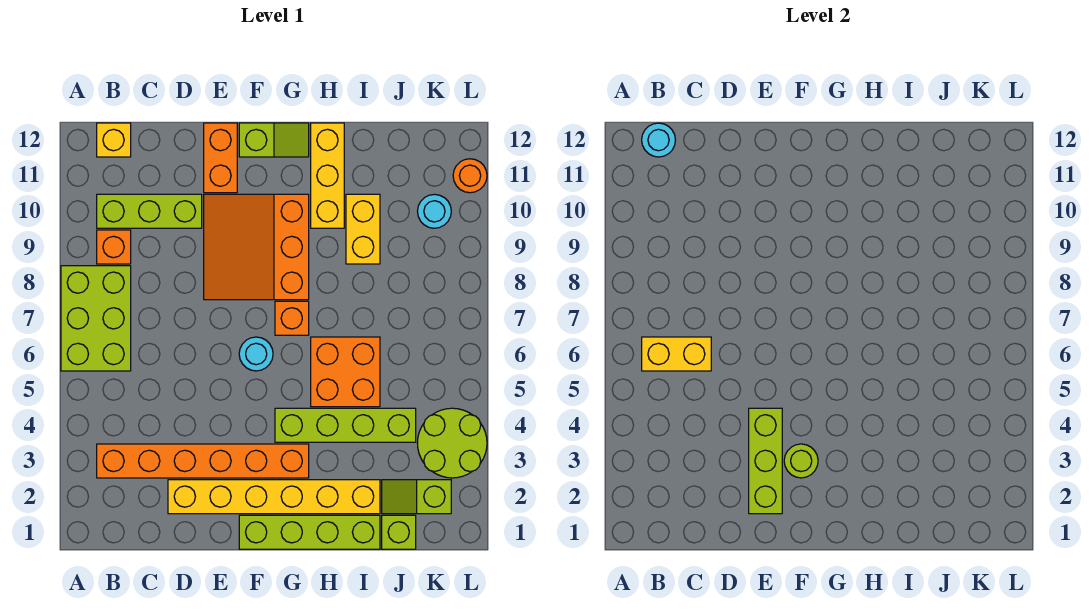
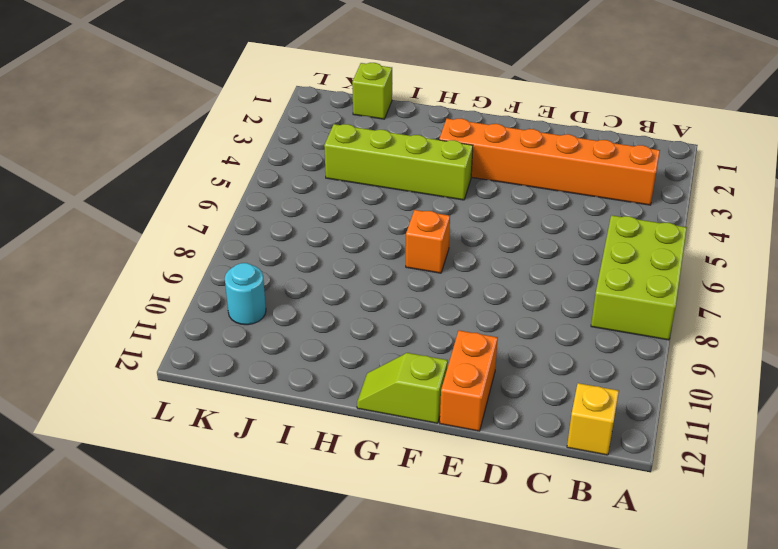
none -> orange brick B9 level 1
none -> lime brick B10:D10 level 1
none -> yellow brick D2:I2 level 1

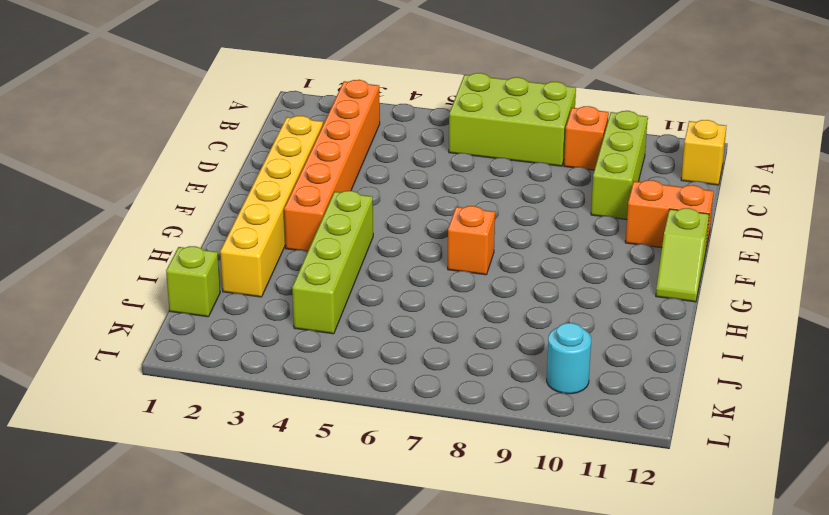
none -> orange slope E8:G10 level 1 top G
none -> lime brick F1:I1 level 1
none -> cyan round brick F6 level 1

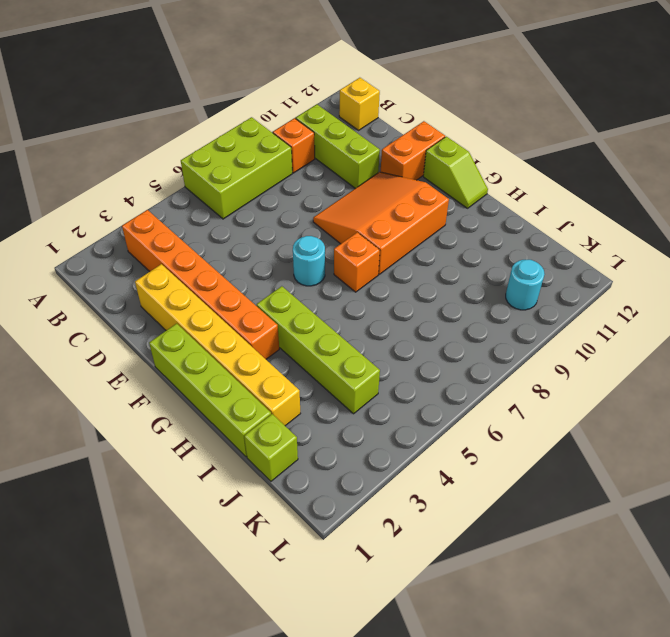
none -> orange brick H5:I6 level 1
none -> yellow brick H10:H12 level 1
none -> yellow brick I9:I10 level 1

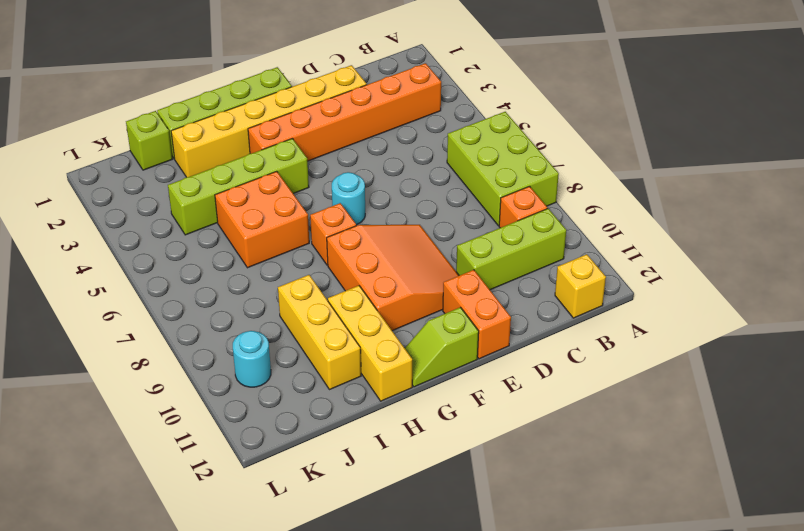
yellow brick I9:I11 level 1 -> yellow brick I9:I10 level 1
none -> lime slope J2:K2 level 1 top K
none -> lime round brick K3:L4 level 1
none -> orange round brick L11 level 1

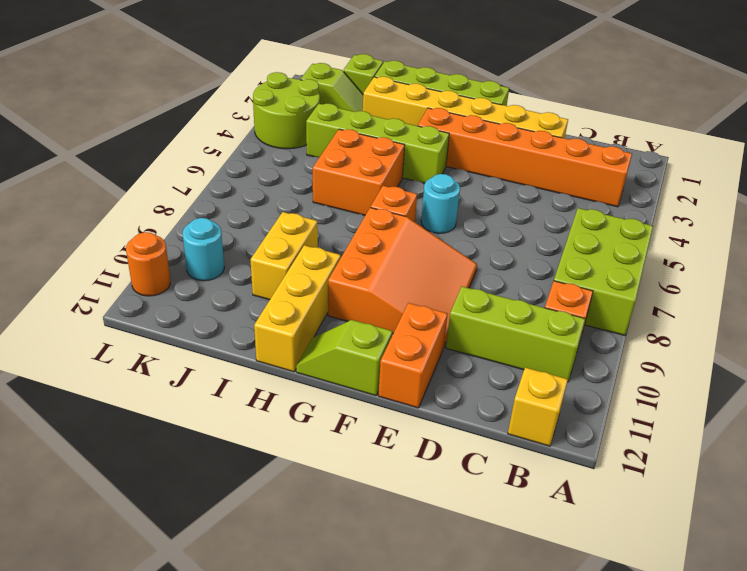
none -> yellow brick B6:C6 level 2
none -> cyan round brick B12 level 2
none -> lime brick E2:E4 level 2

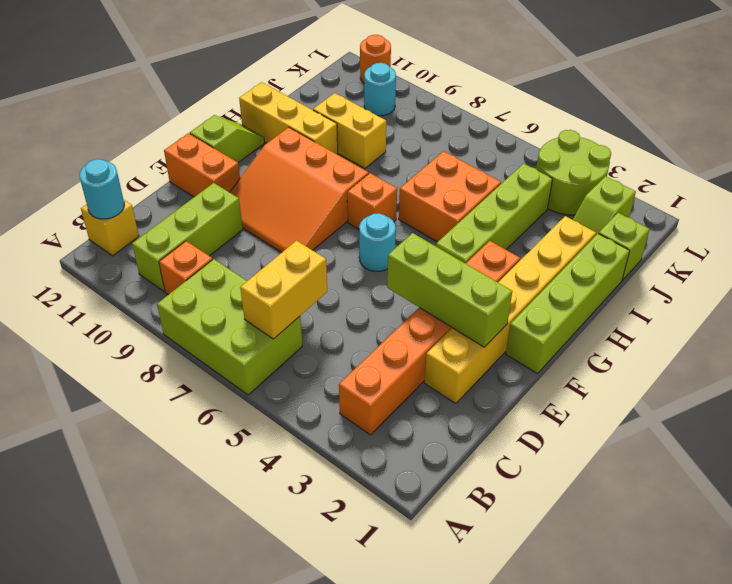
none -> lime round brick F3 level 2

